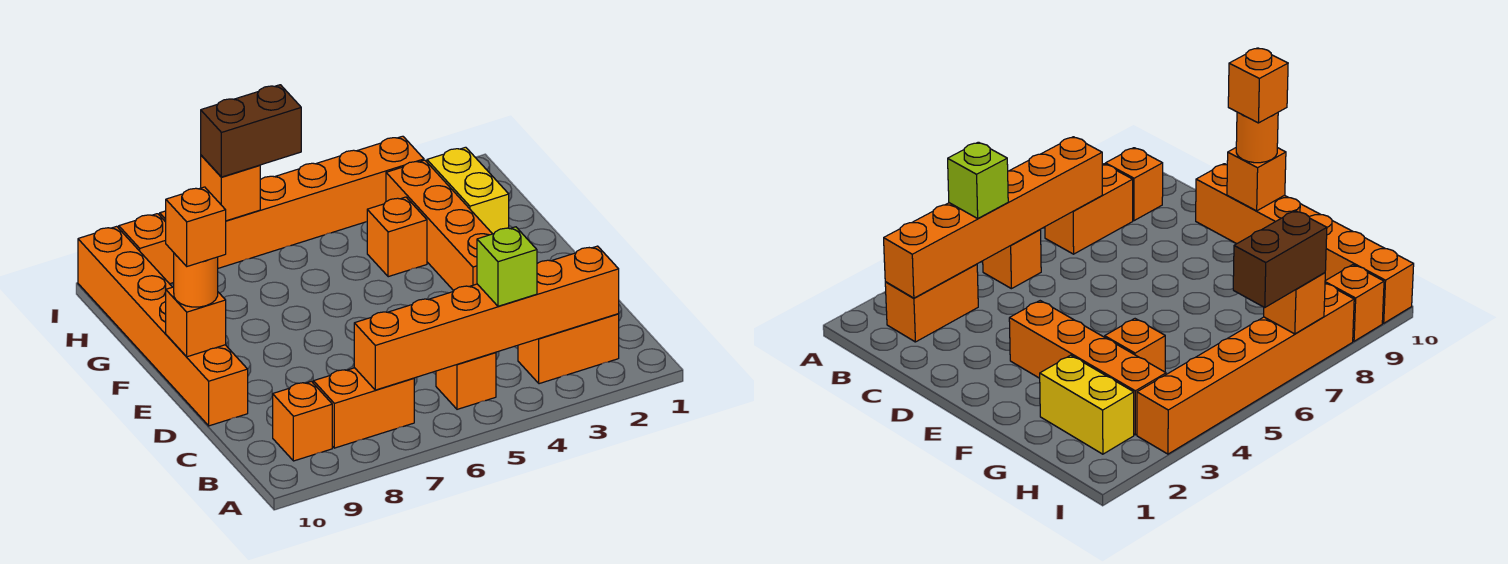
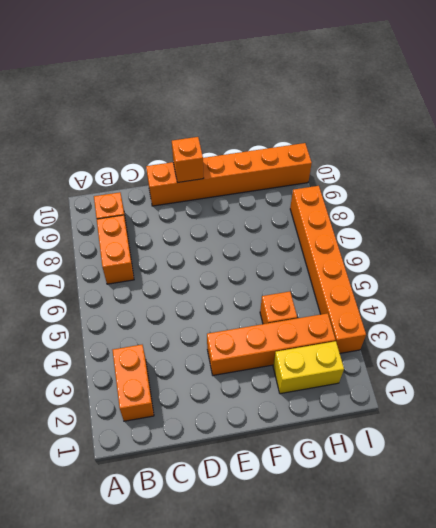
none -> orange brick B5 level 1
none -> orange brick I9 level 1
none -> orange brick B2:B7 level 2

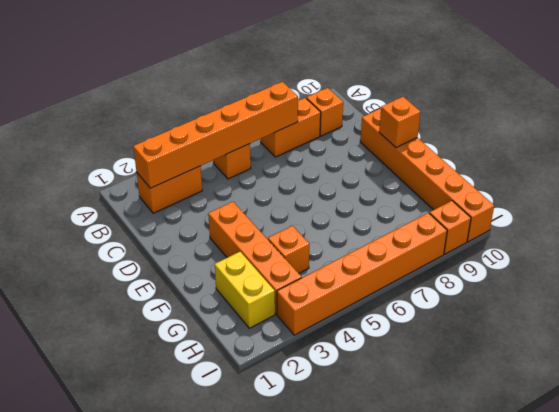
none -> orange brick I7 level 2
none -> lime brick B4 level 3
none -> orange round brick E10 level 3

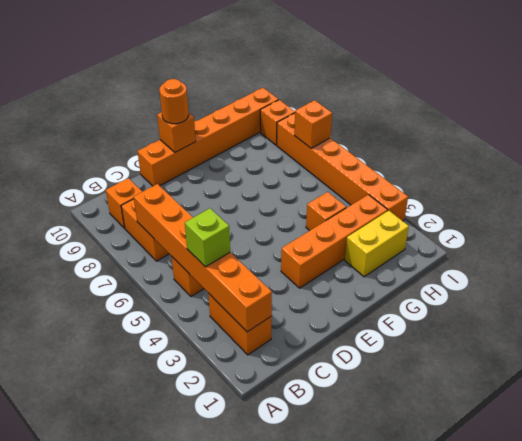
none -> brown brick I6:I7 level 3
none -> orange brick E10 level 4

